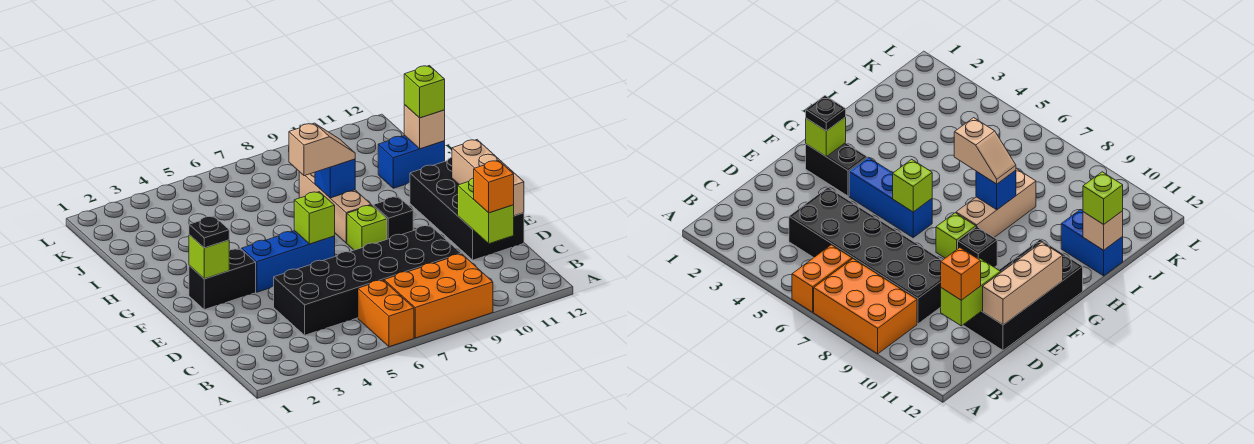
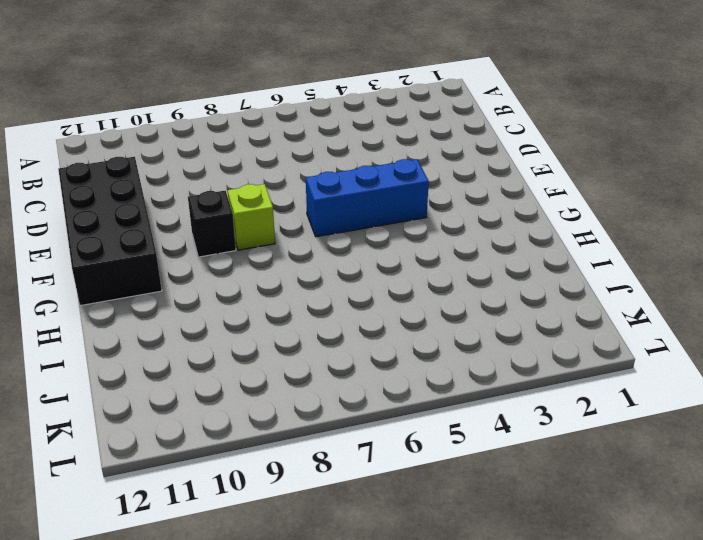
none -> orange brick A6:B6 level 1
none -> orange brick A7:B9 level 1
none -> black brick C4:D9 level 1

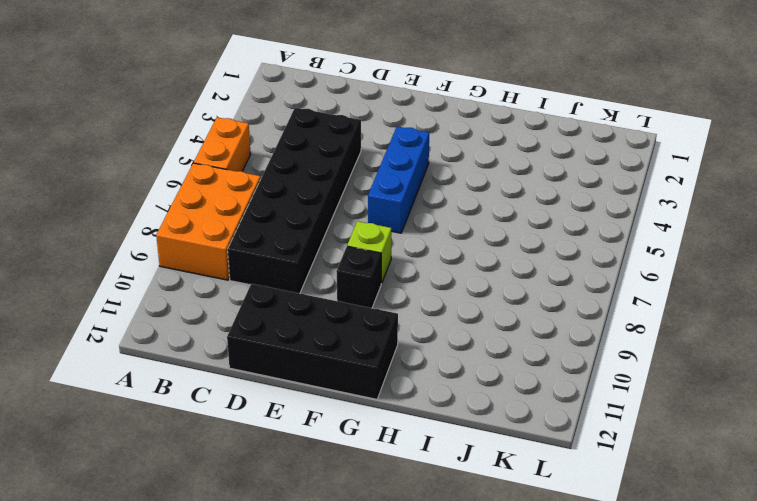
orange brick A5:A6 level 1 -> orange brick A6:B6 level 1
none -> black brick F2:F3 level 1
none -> tan brick G8:I8 level 1
none -> blue brick I11:I12 level 1

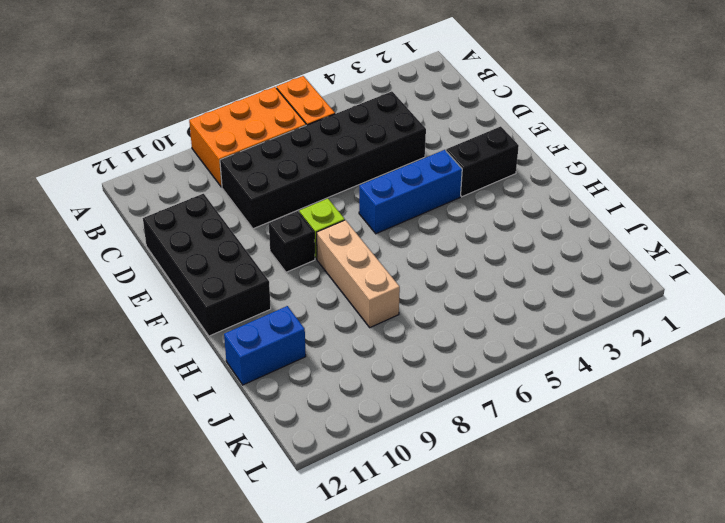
none -> lime brick C11:D11 level 2
none -> tan brick D12:F12 level 2
none -> lime brick F2 level 2

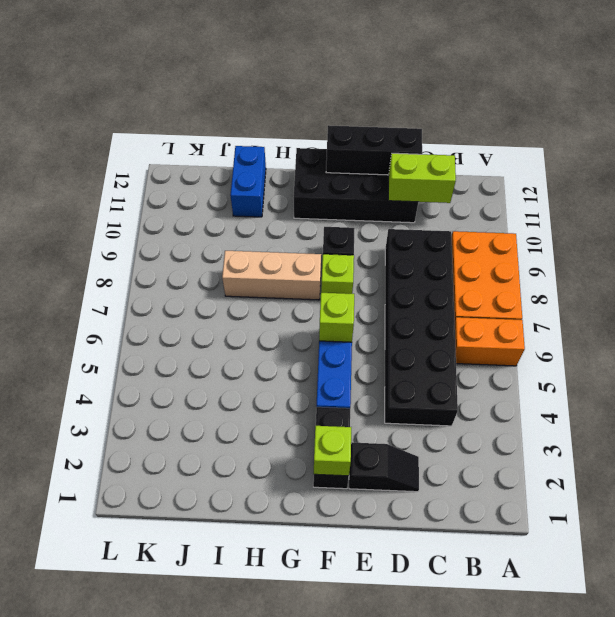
black slope D2:E2 level 1 top E -> none
black brick D12:F12 level 2 -> tan brick D12:F12 level 2
none -> blue brick H8 level 2
none -> tan brick I12 level 2
none -> orange brick C11 level 3

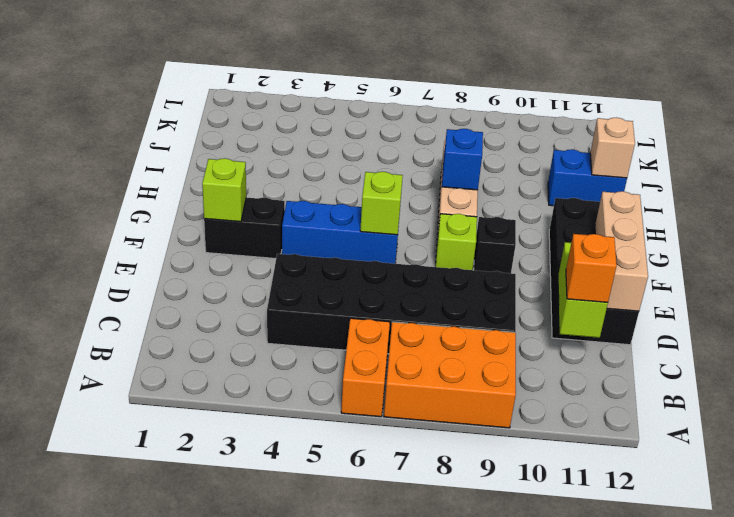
none -> black plate F2 level 3
none -> tan slope H7:H8 level 3 top 7
none -> lime brick I12 level 3

